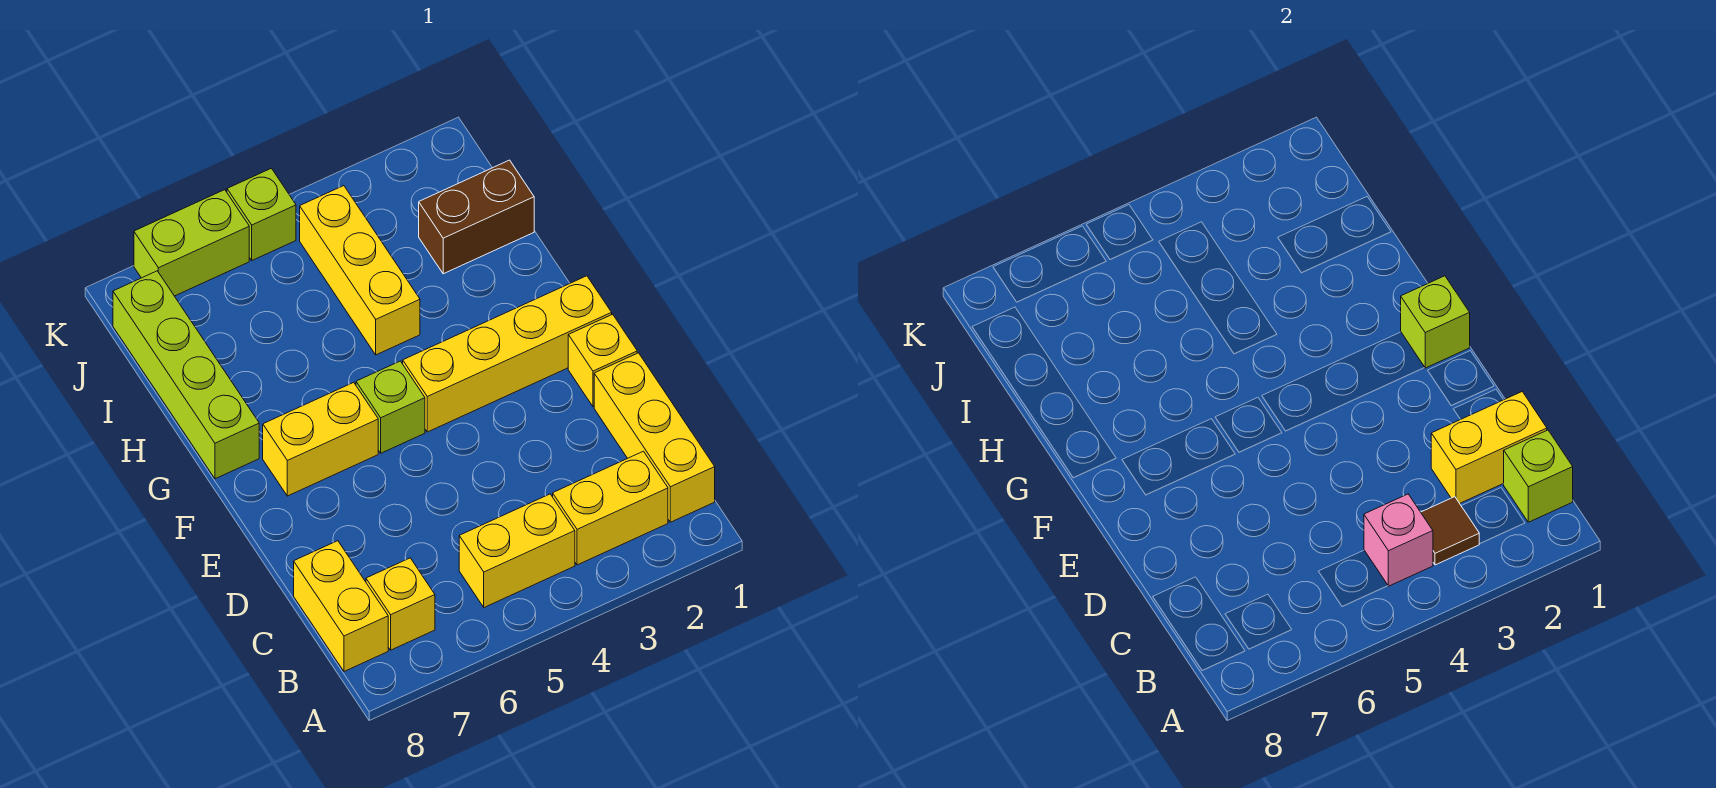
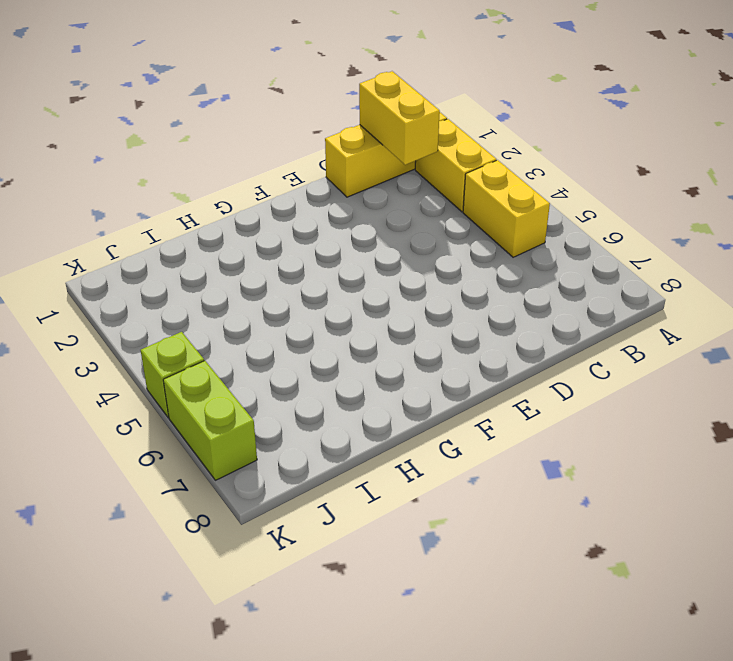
none -> yellow brick B7 level 1
none -> yellow brick B8:C8 level 1
none -> yellow brick E1 level 1

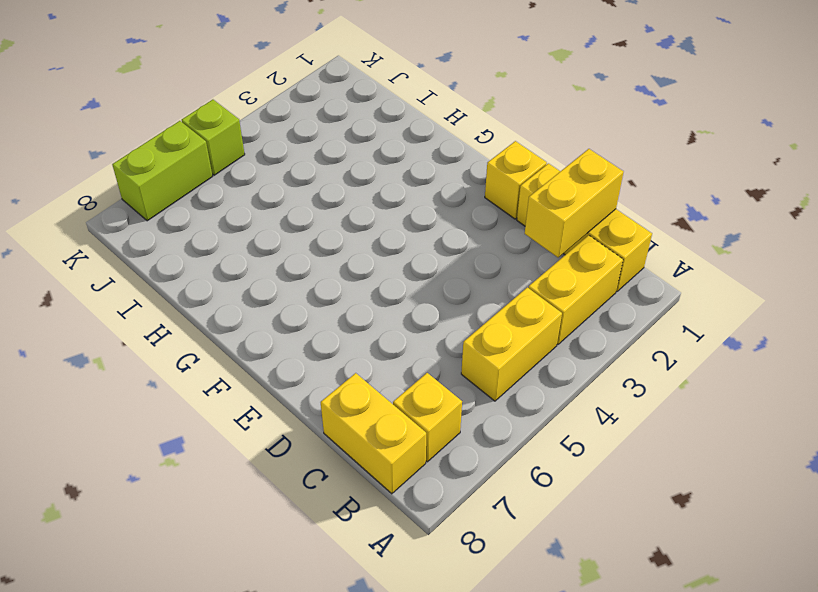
none -> yellow brick F1:F4 level 1
none -> lime brick F5 level 1
none -> yellow brick F6:F7 level 1

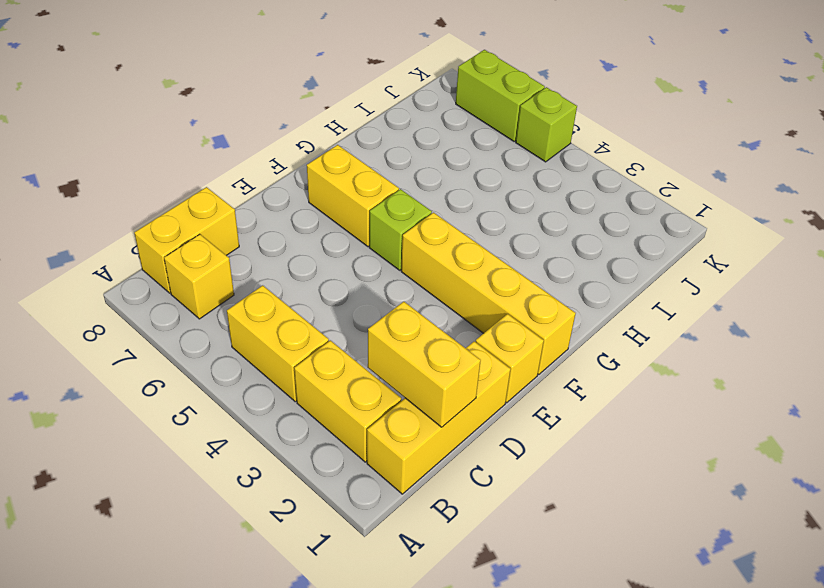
none -> lime brick G8:J8 level 1
none -> yellow brick H4:J4 level 1
none -> brown brick I1:I2 level 1

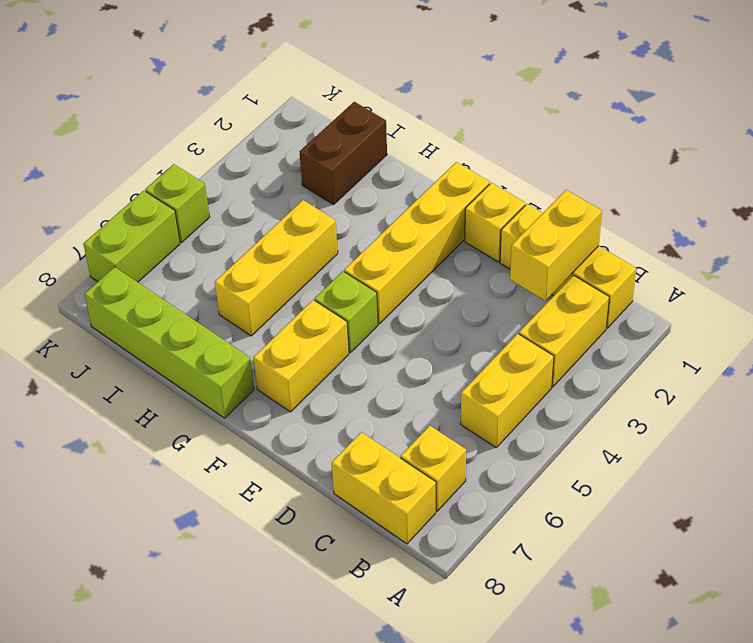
yellow brick H4:H6 level 1 -> yellow brick H4:J4 level 1
none -> lime brick B1 level 2
none -> brown tile B3 level 2
none -> pink brick B4 level 2

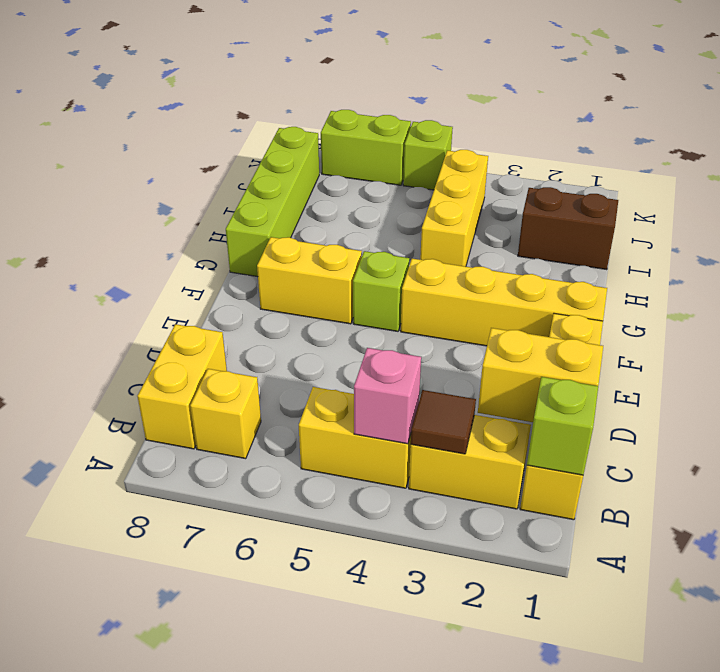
none -> lime brick F1 level 2

